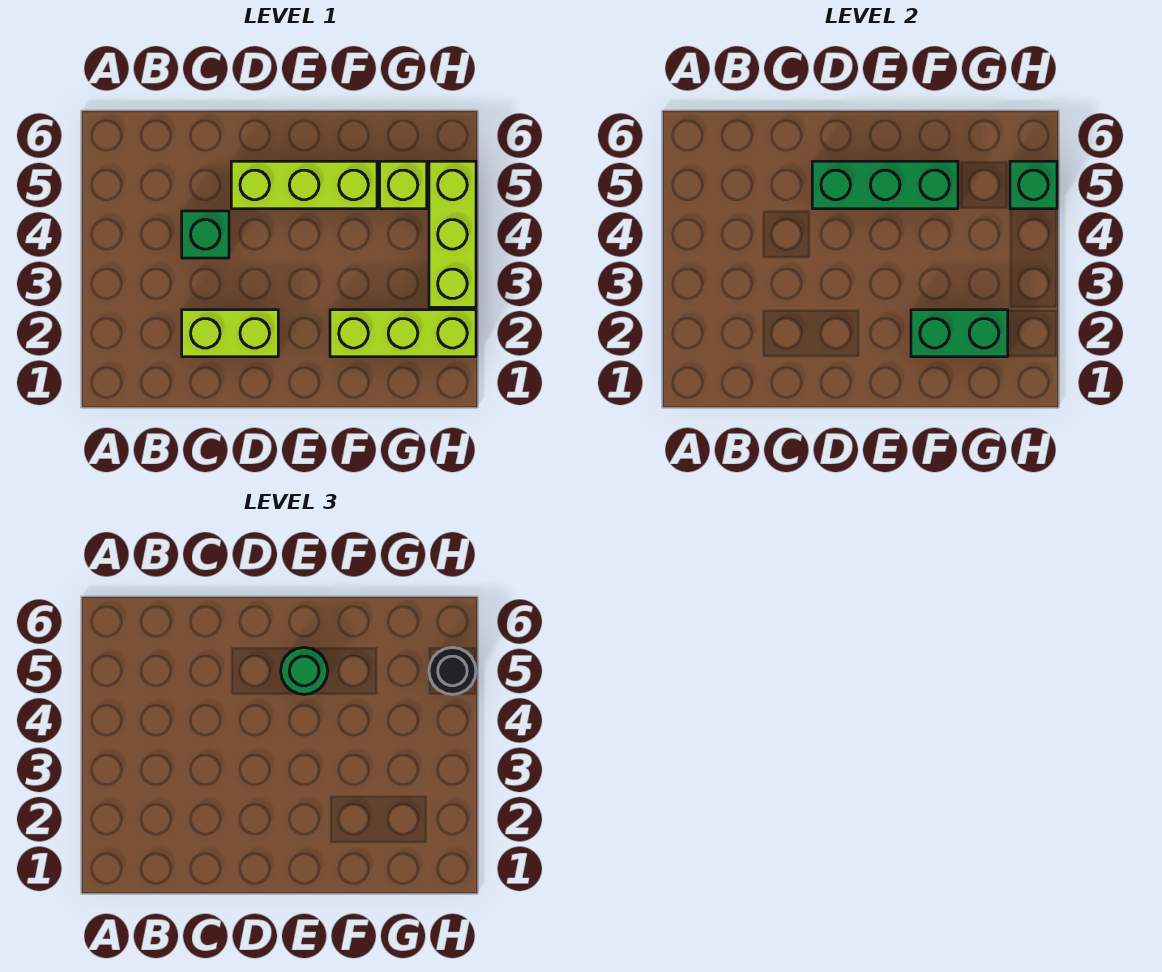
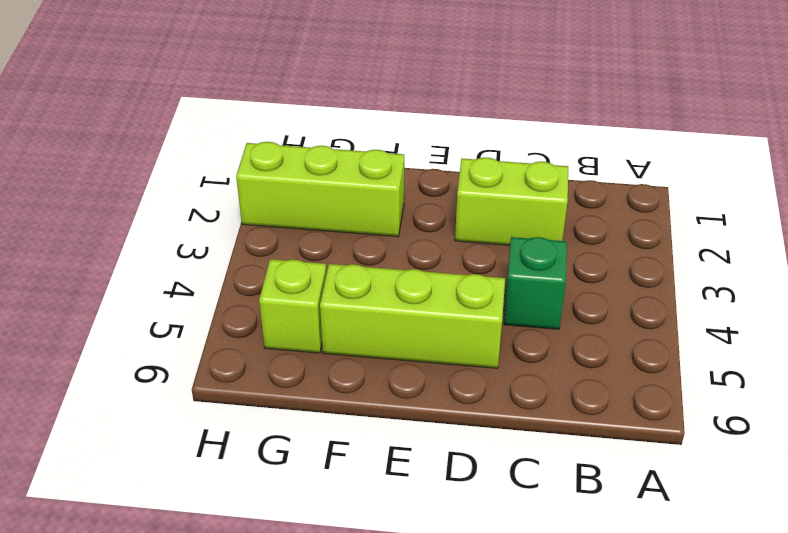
none -> lime brick H3:H5 level 1
none -> green brick D5:F5 level 2

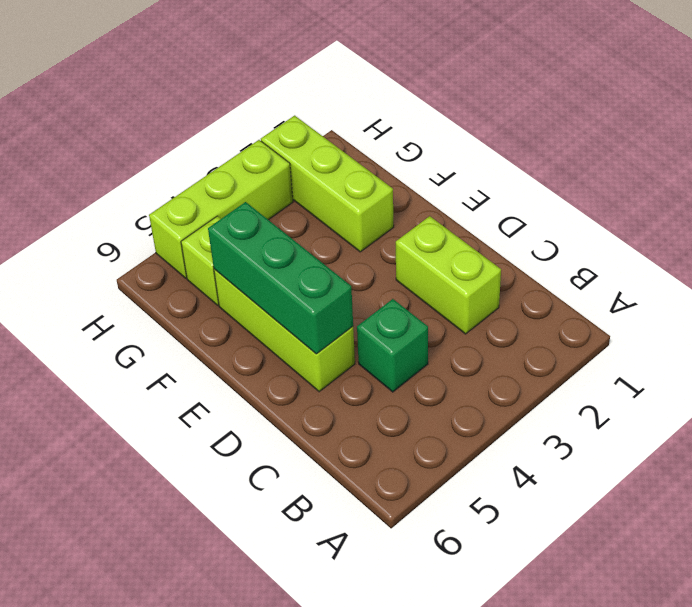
none -> green brick F2:G2 level 2
none -> green brick H5 level 2

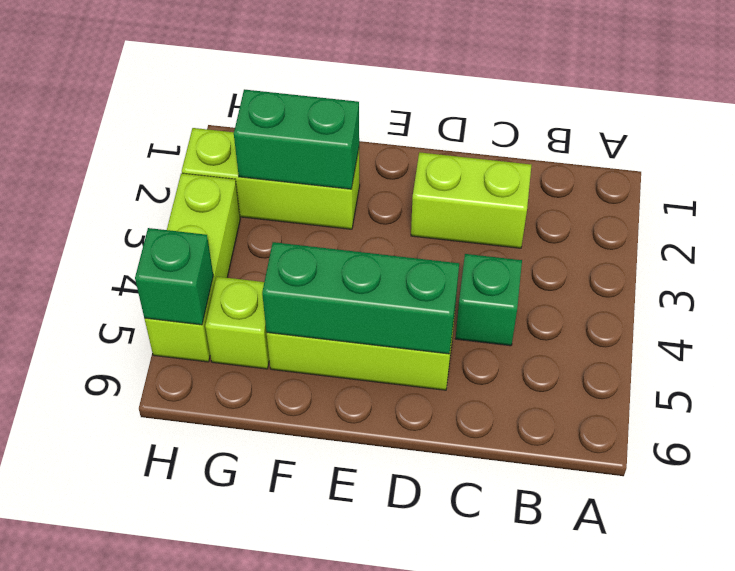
none -> green round brick E5 level 3
none -> black round brick H5 level 3

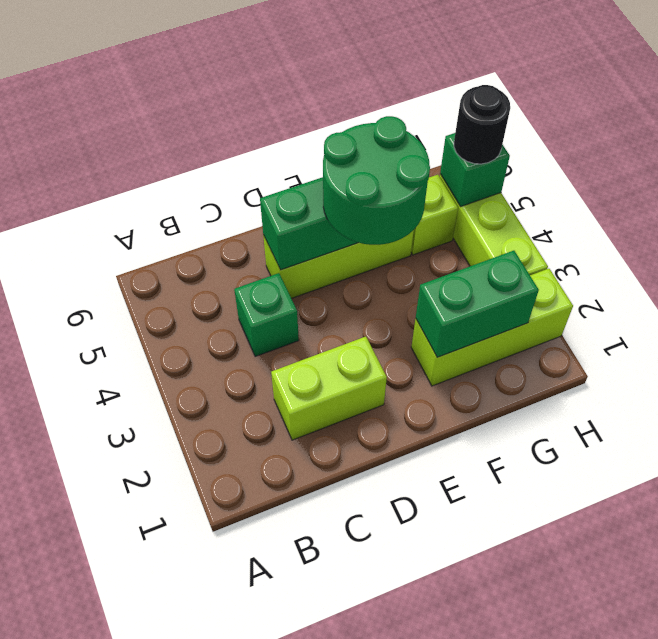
green round brick E4:F5 level 3 -> green round brick E5 level 3

